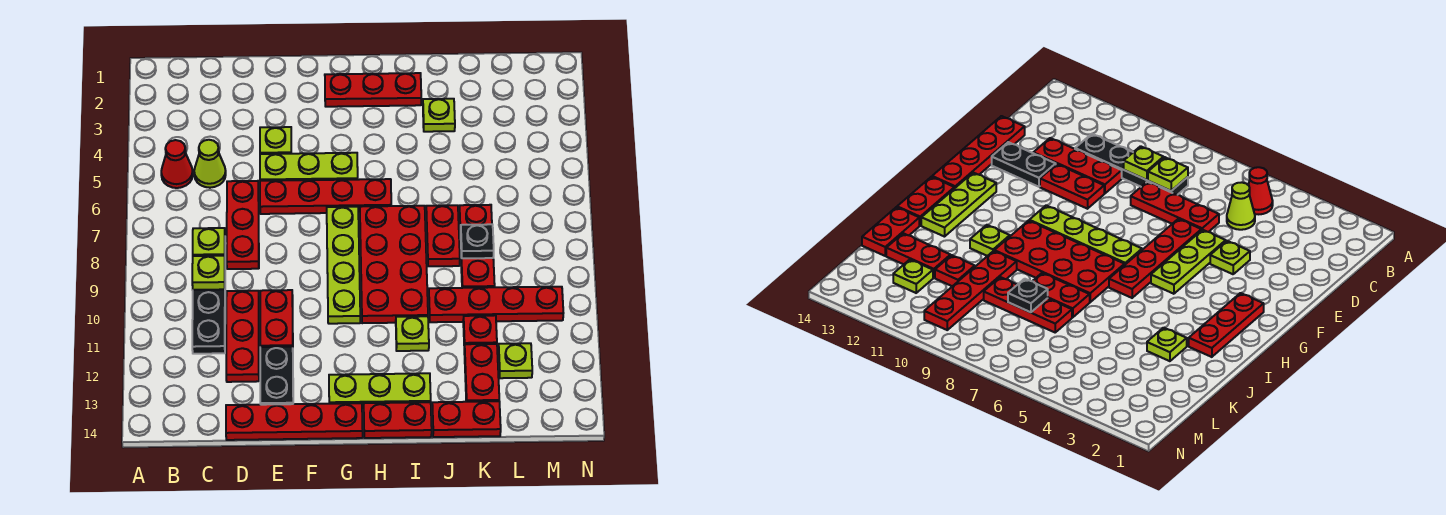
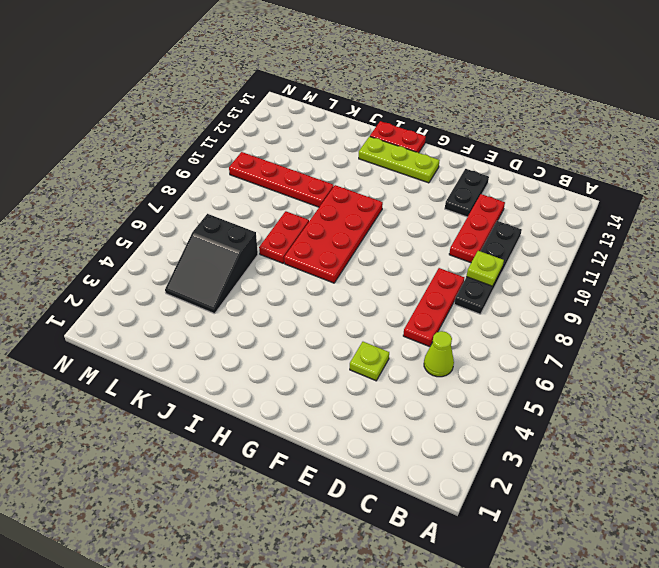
black slope K4:L6 level 1 top 6 -> none
none -> red cone B5 level 1
none -> red plate D14:G14 level 1
none -> lime plate E5:G5 level 1

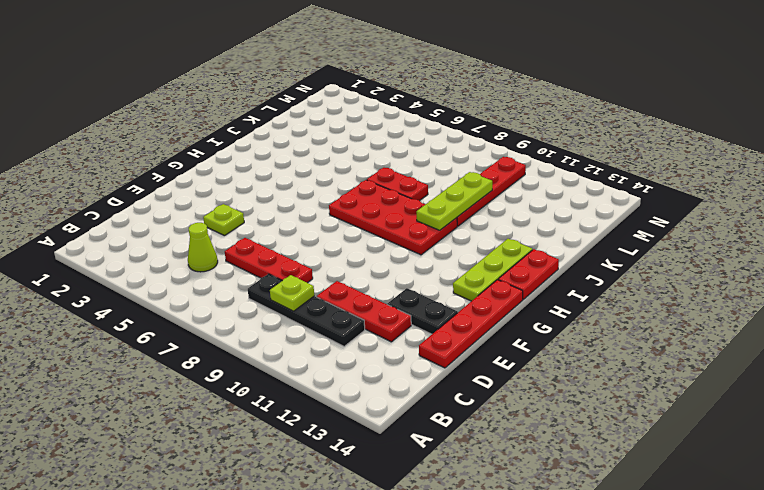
lime plate I10:K10 level 2 -> lime plate E5:G5 level 1
none -> red cone B5 level 1
none -> red plate E6:H6 level 1
none -> red plate E10:E11 level 1

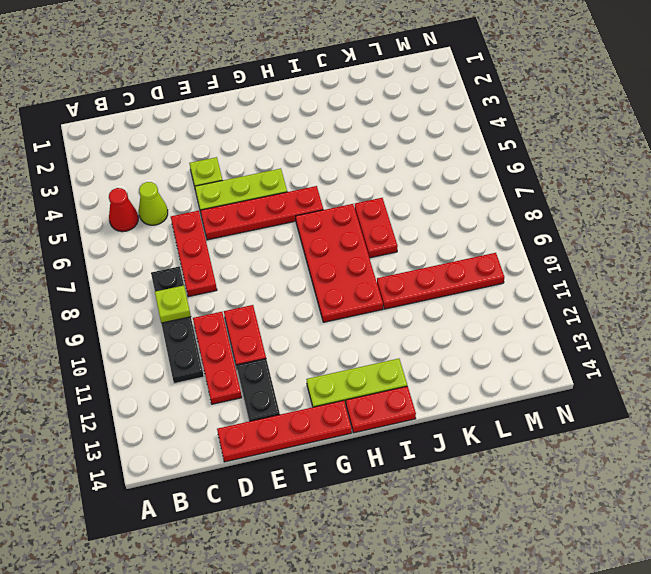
none -> red plate G2:I2 level 1
none -> lime plate G7:G10 level 1
none -> lime plate I11 level 1

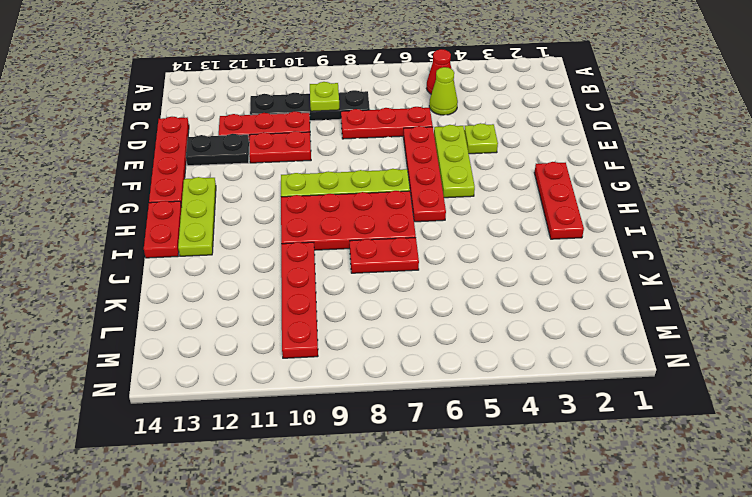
none -> lime plate I11 level 1
none -> lime plate J3 level 1
none -> red plate J14:K14 level 1

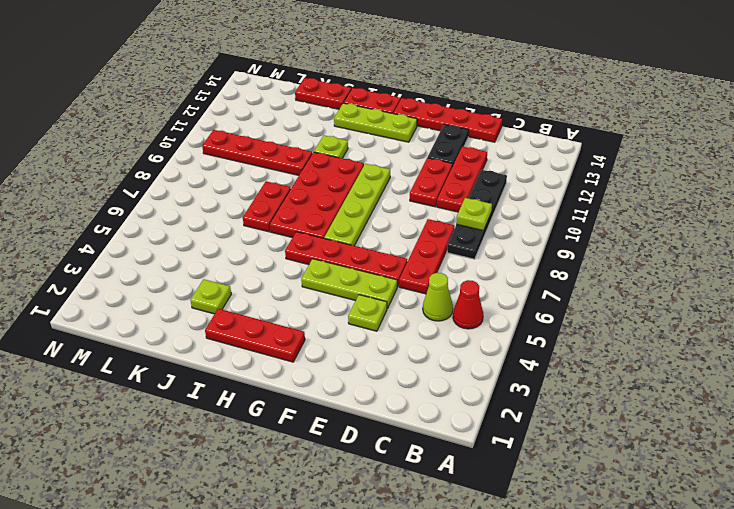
none -> red plate K7:K9 level 1
none -> red plate K11 level 1
none -> red plate K12:K13 level 1

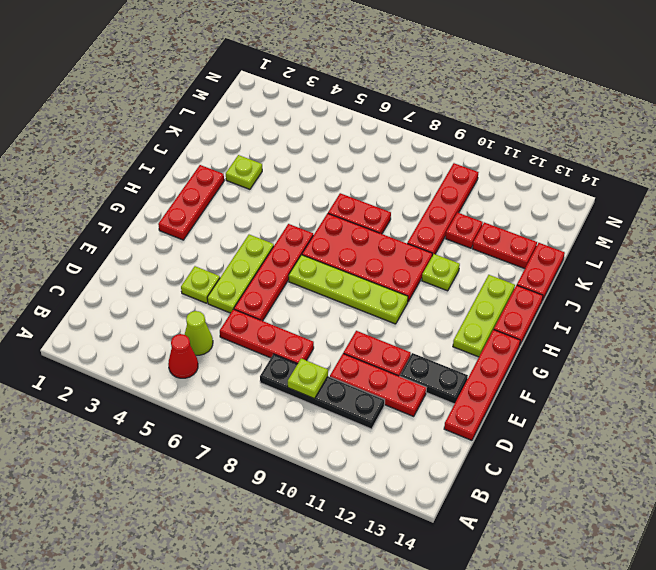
none -> red plate K7:K9 level 1
none -> lime plate L12 level 1
none -> lime plate C8 level 2

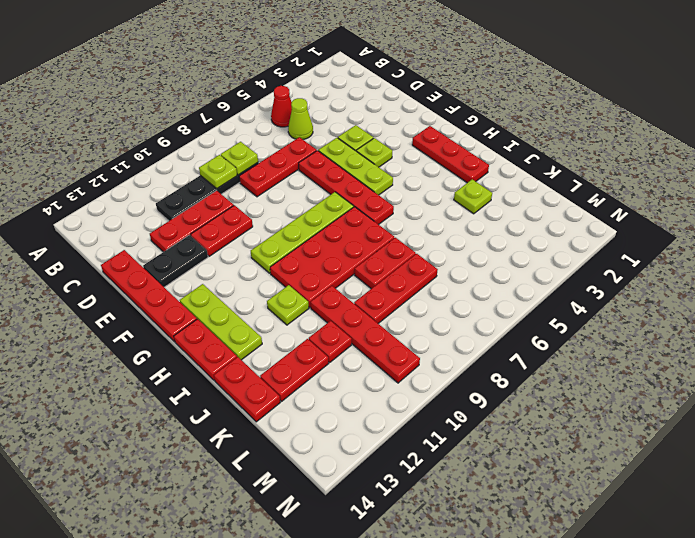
lime plate F4 level 1 -> lime plate L12 level 1
none -> black plate K8 level 2

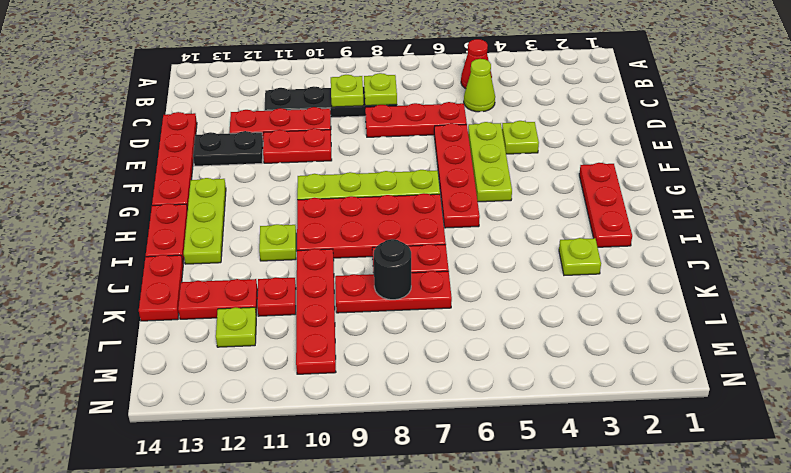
black round brick K8 level 2 -> black plate K8 level 2

